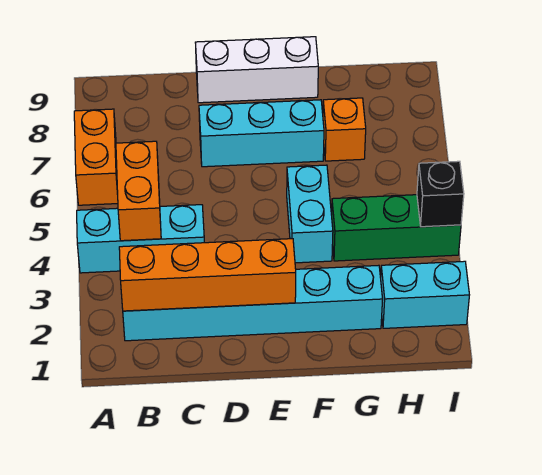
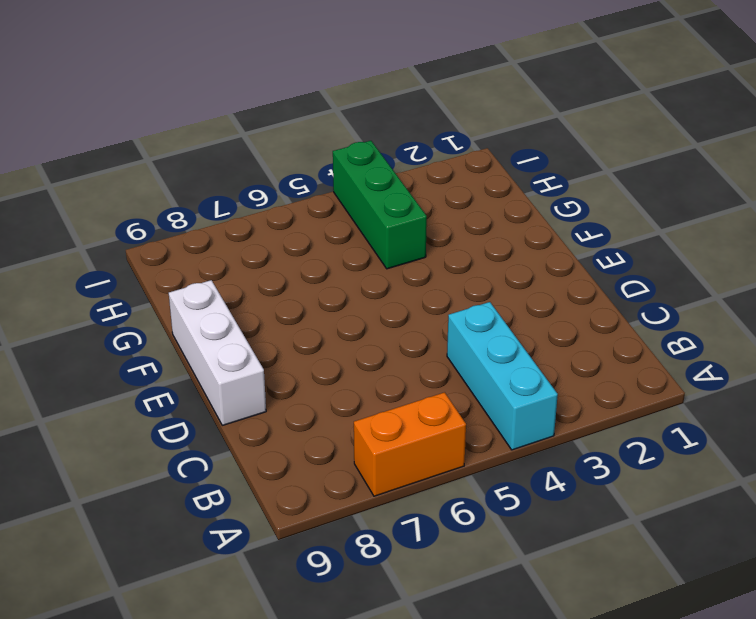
none -> cyan brick B2:G2 level 1
none -> cyan brick D7:F7 level 1
none -> cyan brick F4:F5 level 1

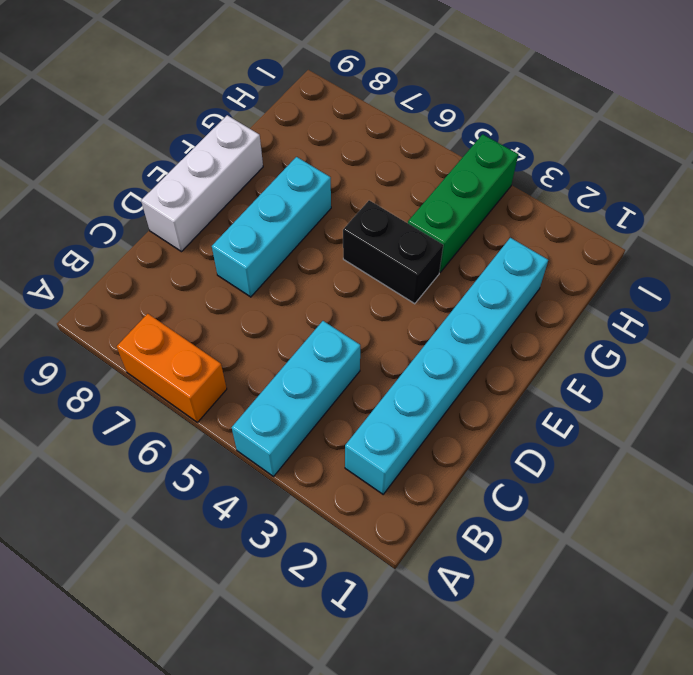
black brick F4:F5 level 1 -> cyan brick F4:F5 level 1
none -> orange brick G7 level 1
none -> cyan brick H2:I2 level 1
none -> orange brick B2:E2 level 2

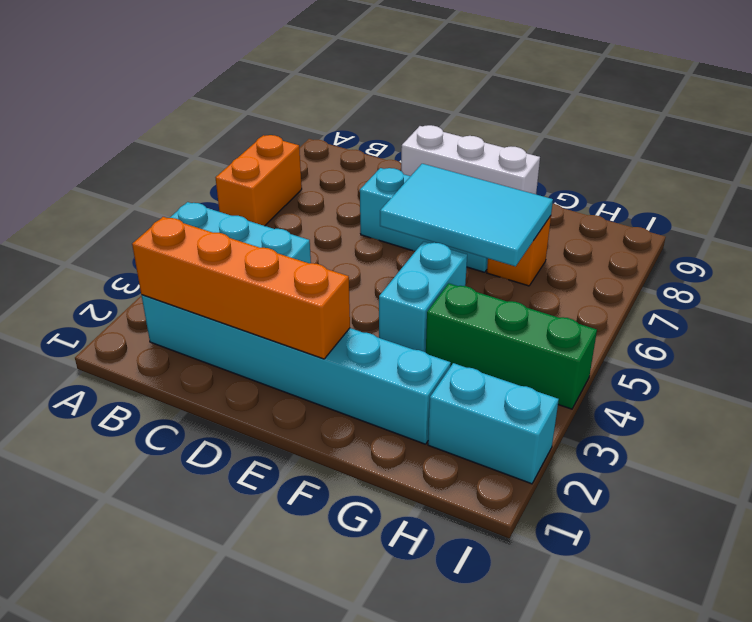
cyan tile E6:G7 level 2 -> none
none -> orange brick B4:B5 level 2
none -> black brick I4 level 2

